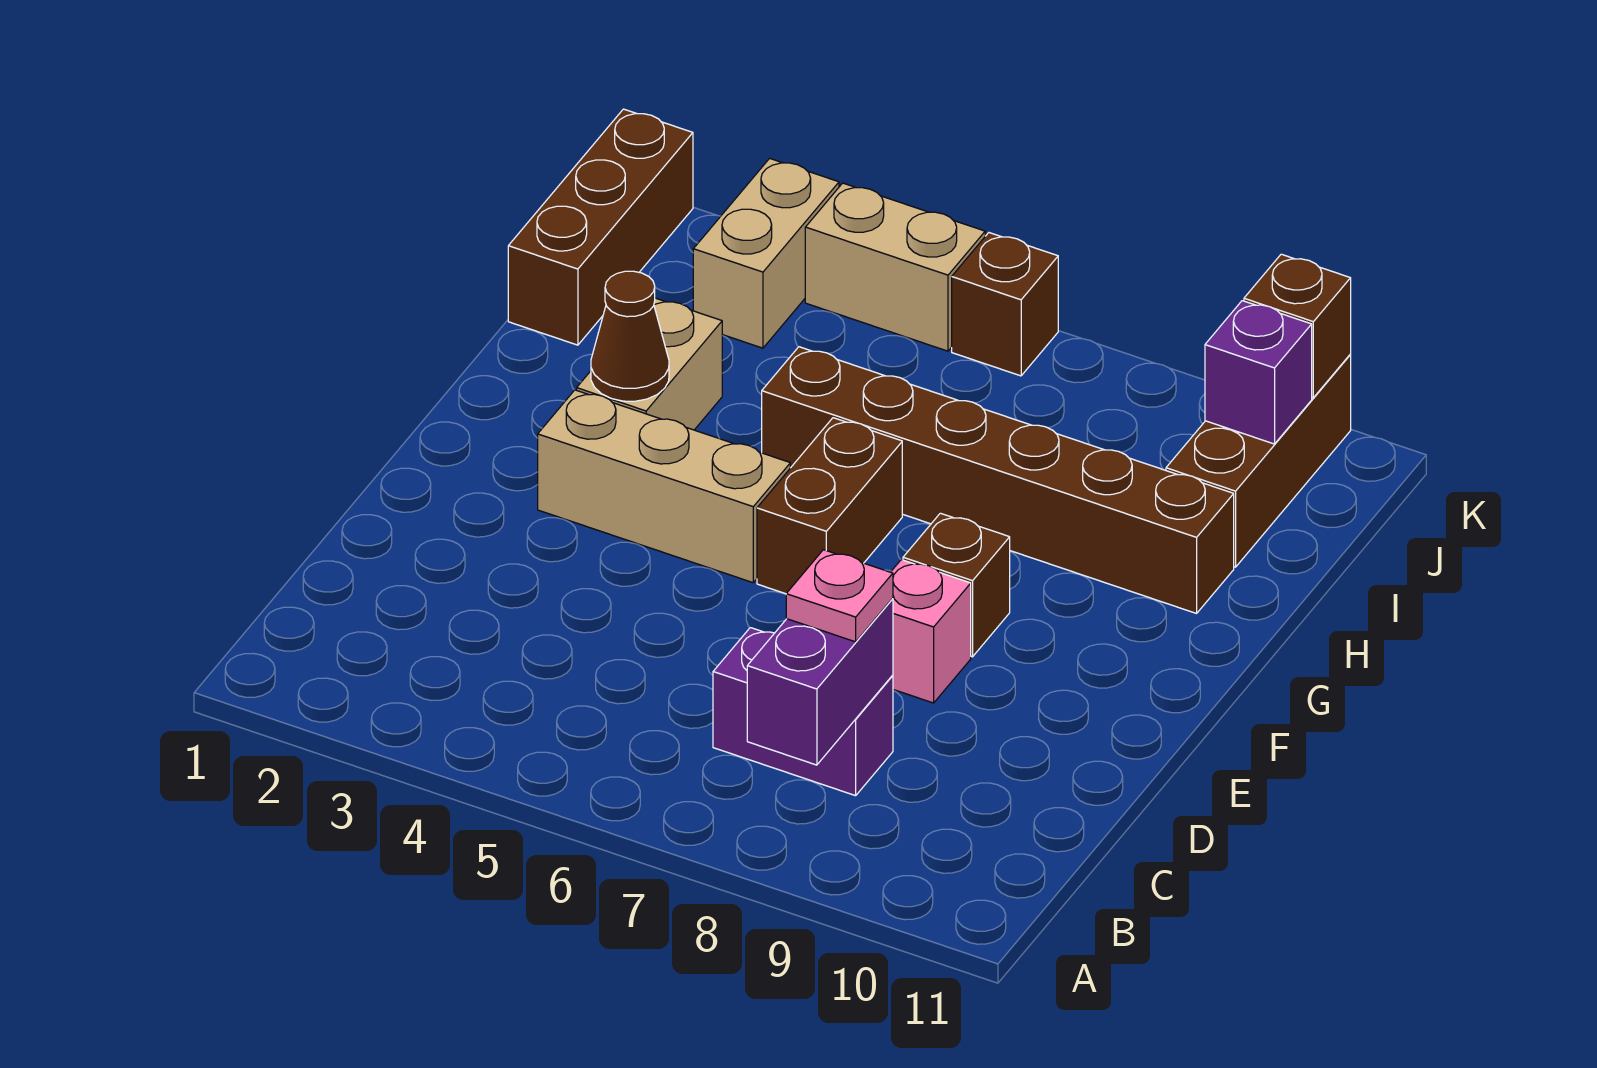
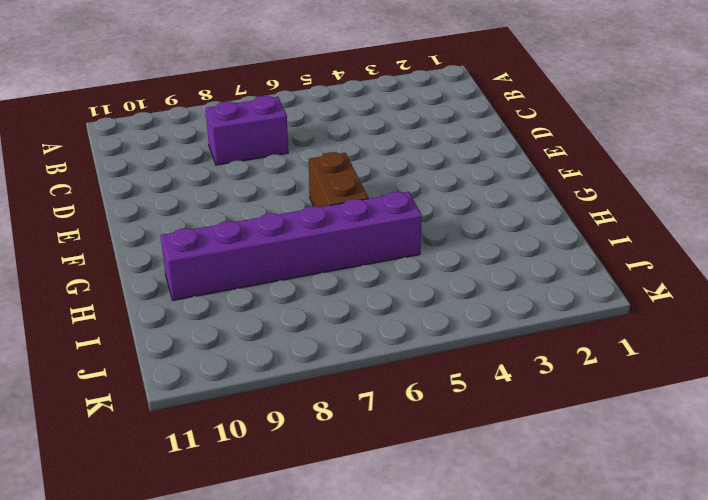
purple brick H5:H10 level 1 -> brown brick H5:H10 level 1
none -> pink brick E8 level 1
none -> tan brick F3:F5 level 1
none -> brown brick F8 level 1

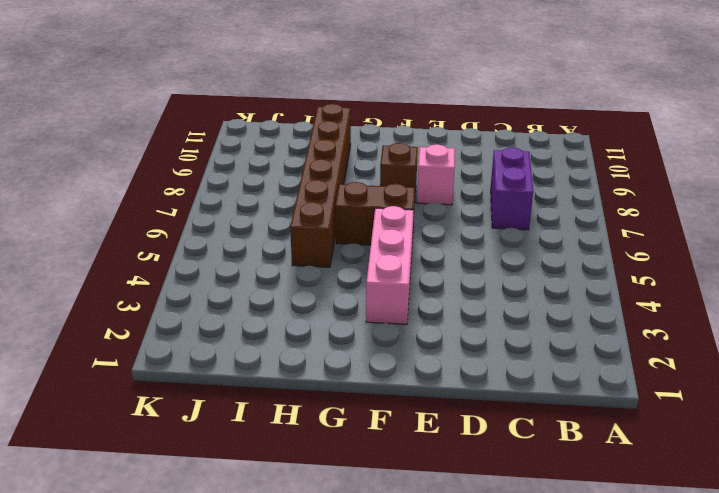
pink brick F3:F5 level 1 -> tan brick F3:F5 level 1
none -> tan brick G3:H3 level 1
none -> brown brick I1:K1 level 1
none -> brown brick I10:K10 level 1

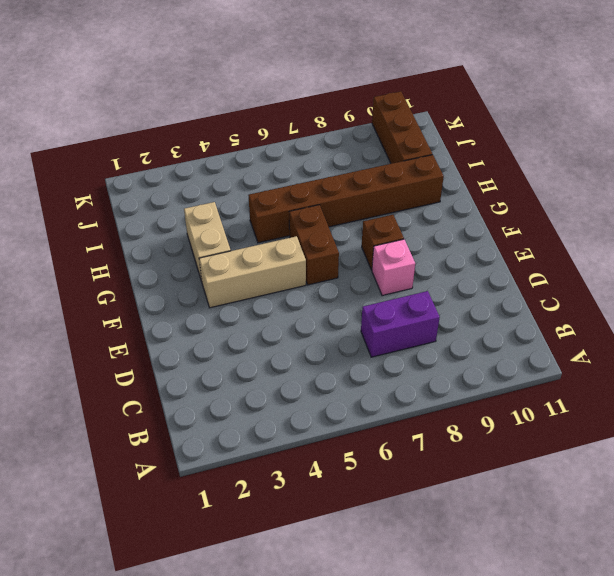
none -> brown brick I1:K1 level 1
none -> tan brick J3:K3 level 1
none -> tan brick K4:K5 level 1

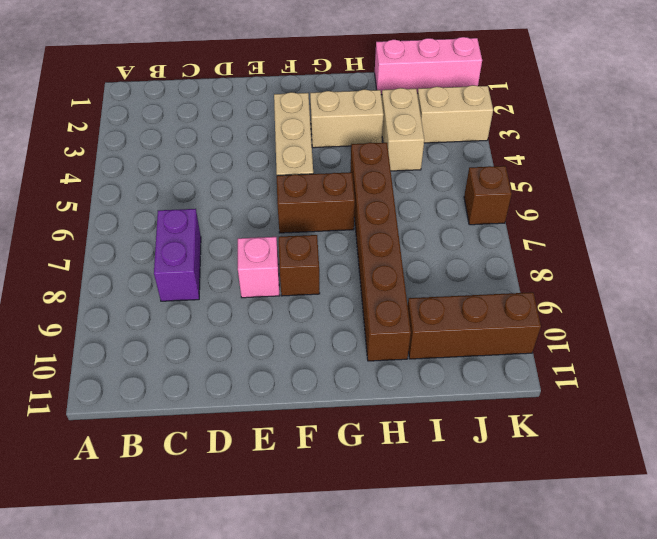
pink brick I1:K1 level 1 -> brown brick I1:K1 level 1
tan brick I3:I4 level 1 -> tan brick K4:K5 level 1
none -> purple brick B8:C8 level 2
none -> brown cone G3 level 2
none -> purple brick J10 level 2

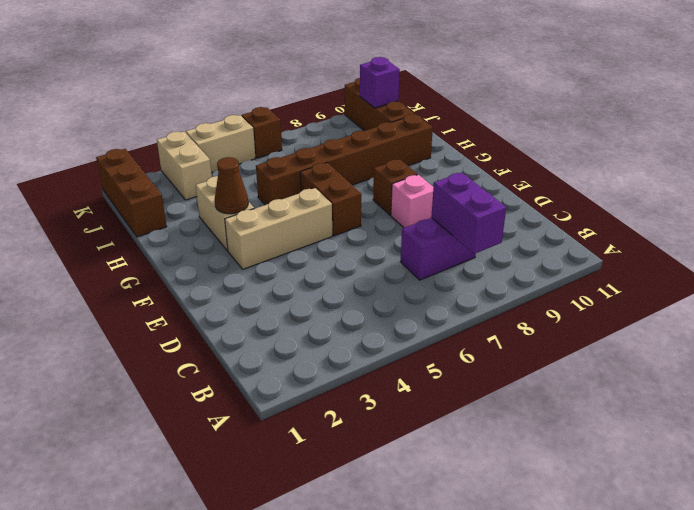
none -> brown brick K10 level 2
none -> pink plate C8 level 3

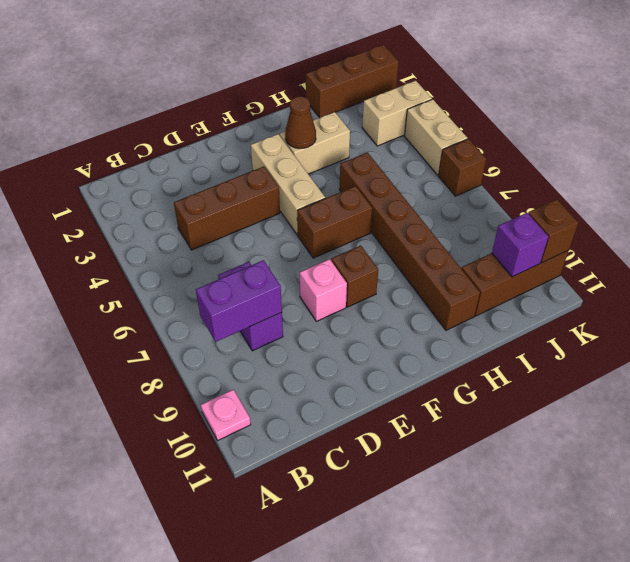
pink plate A10 level 1 -> pink plate C8 level 3
brown brick C4:E4 level 1 -> none

